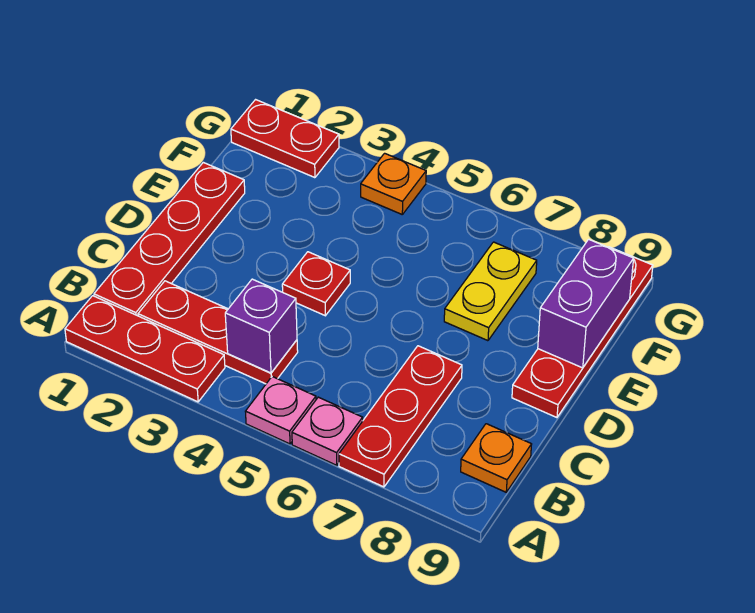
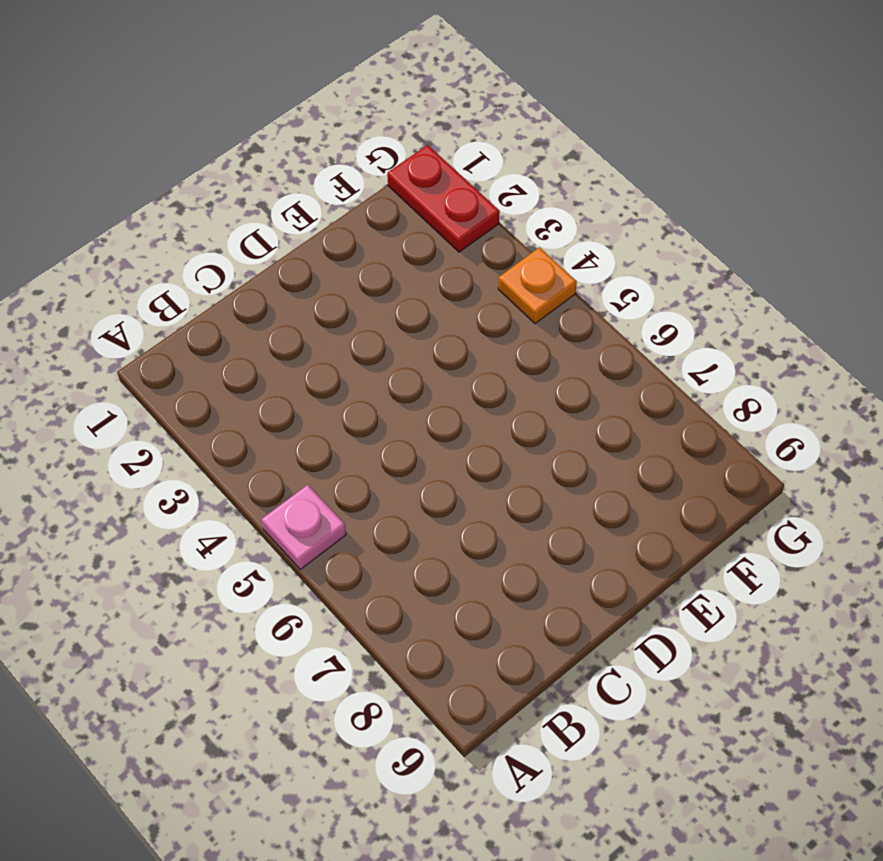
none -> red plate A1:A3 level 1
none -> pink plate A6 level 1
none -> red plate A7:C7 level 1

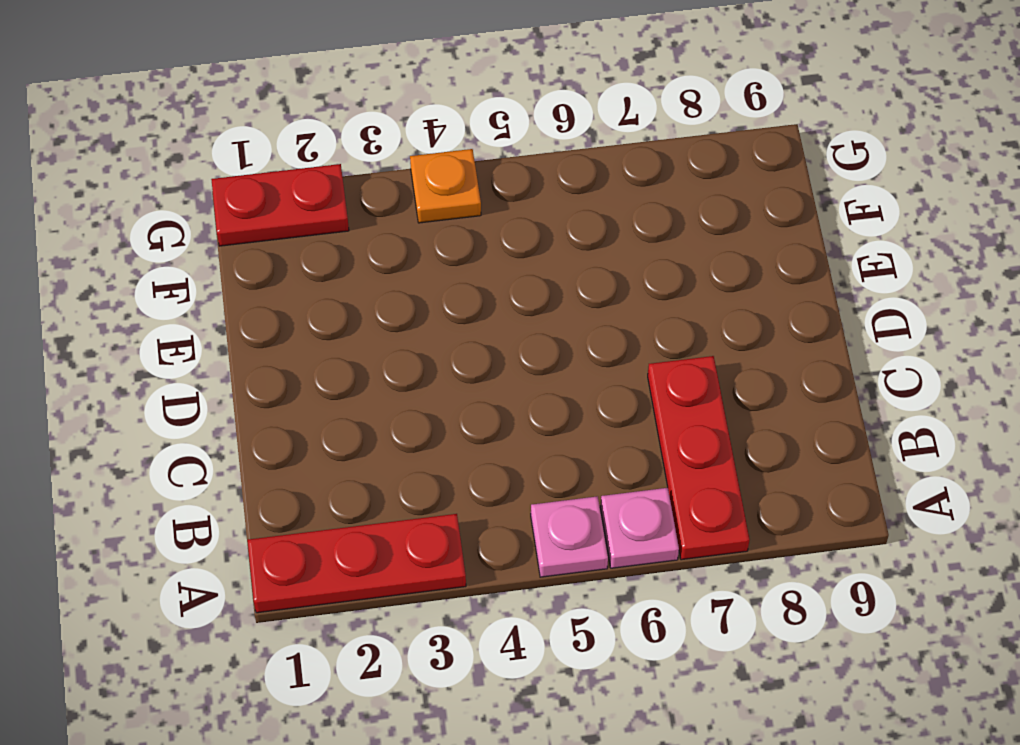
none -> red plate B1:E1 level 1
none -> red plate B2:B4 level 1
none -> orange plate B9 level 1

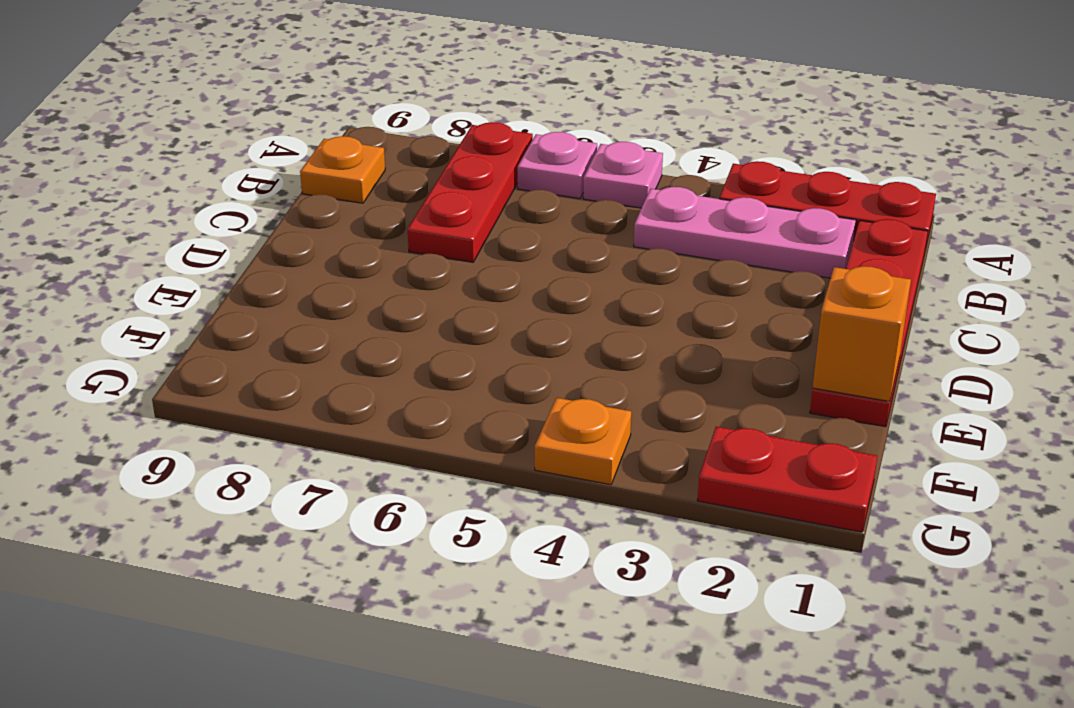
pink plate B2:B4 level 1 -> red plate B2:B4 level 1
orange brick E1 level 2 -> none
none -> red plate D4 level 1
none -> red plate D9:G9 level 1
none -> yellow plate E7:F7 level 1

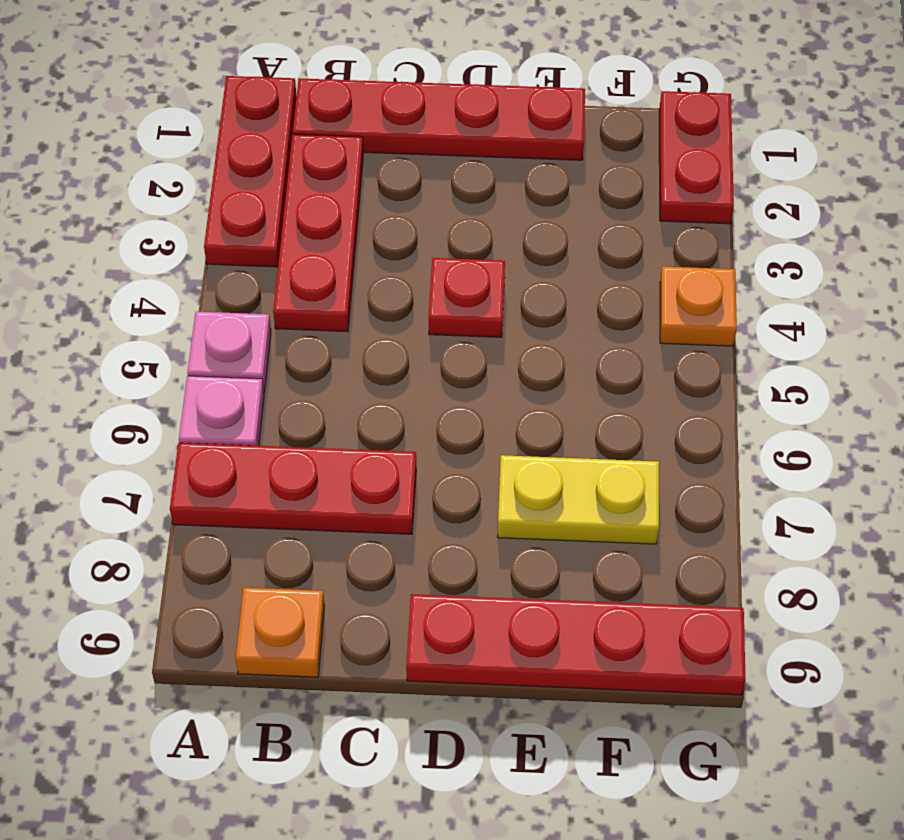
none -> purple brick B4 level 2
none -> purple brick E9:F9 level 2

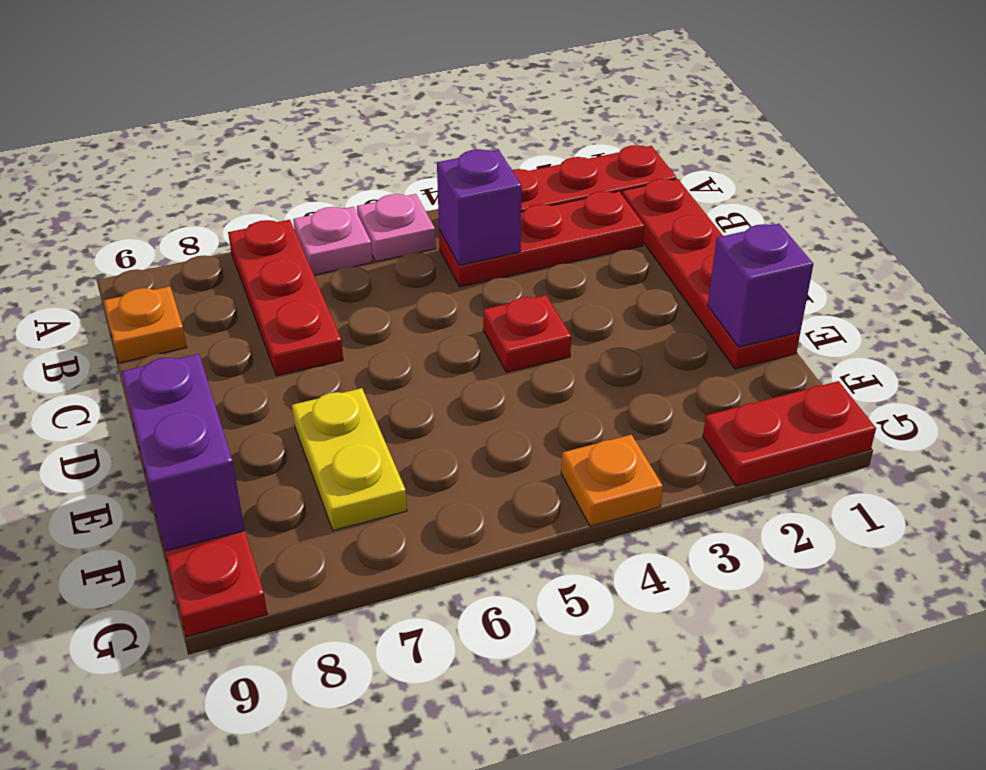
purple brick E1 level 2 -> none

